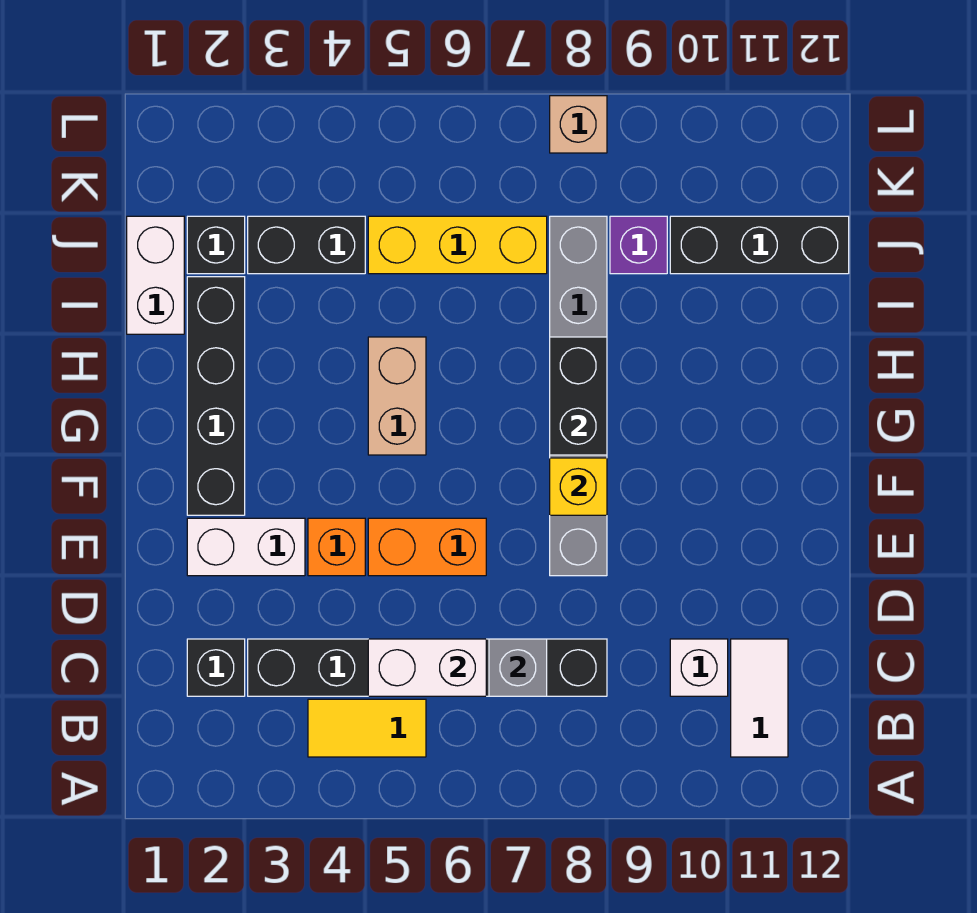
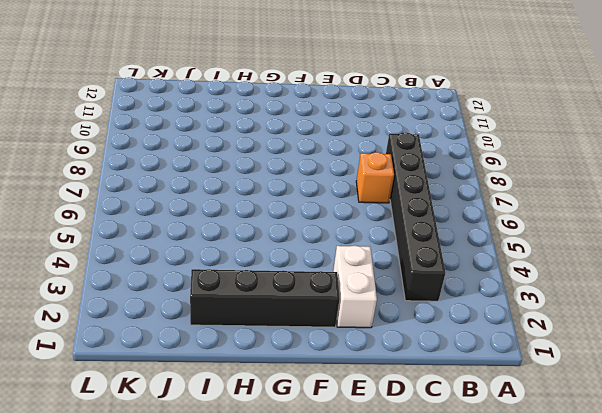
orange brick D7 level 1 -> orange brick E4 level 1
none -> yellow tile B4:B5 level 1
none -> white tile B11:C11 level 1
none -> black brick C2 level 1

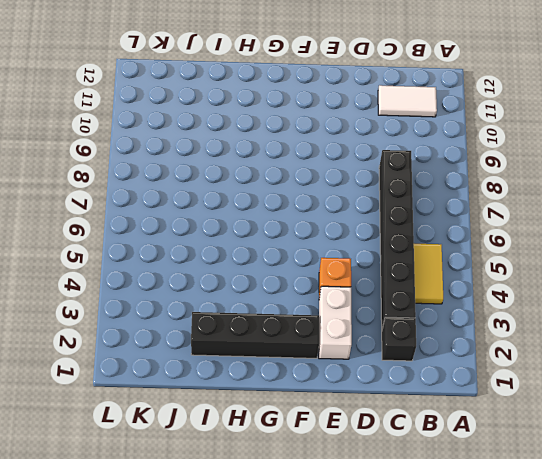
none -> white brick C10 level 1
none -> orange brick E5:E6 level 1
none -> grey brick E8:J8 level 1

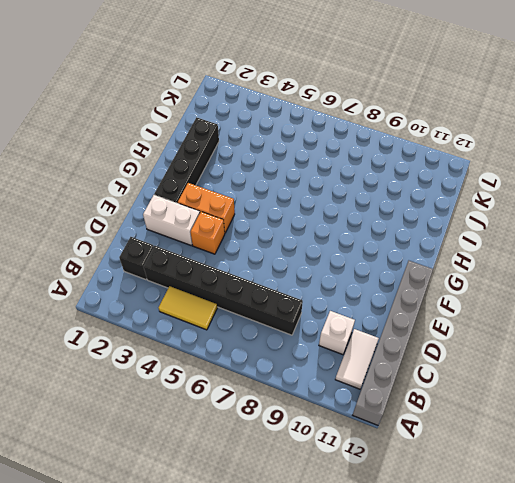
grey brick A12:F12 level 1 -> grey brick E8:J8 level 1
orange brick F3:F4 level 1 -> orange brick E5:E6 level 1
none -> tan brick G5:H5 level 1
none -> white brick I1:J1 level 1
none -> black brick J2 level 1

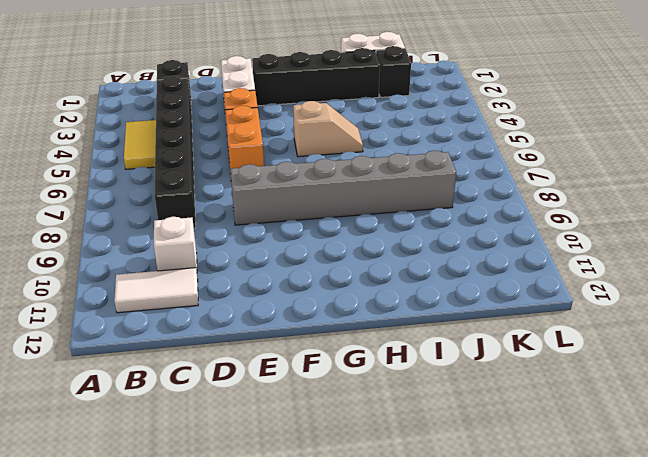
tan slope G5:H5 level 1 top G -> tan brick G5:H5 level 1
none -> black brick J3:J4 level 1
none -> yellow brick J5:J7 level 1
none -> purple brick J9 level 1

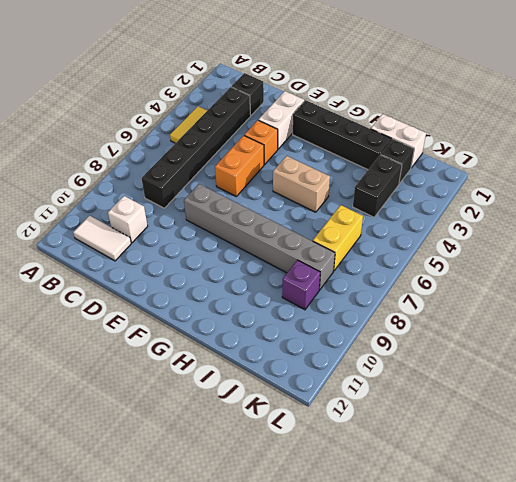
yellow brick J6:J7 level 1 -> yellow brick J5:J7 level 1
none -> black brick J10:J12 level 1
none -> tan brick L8 level 1
none -> white brick C5:C6 level 2

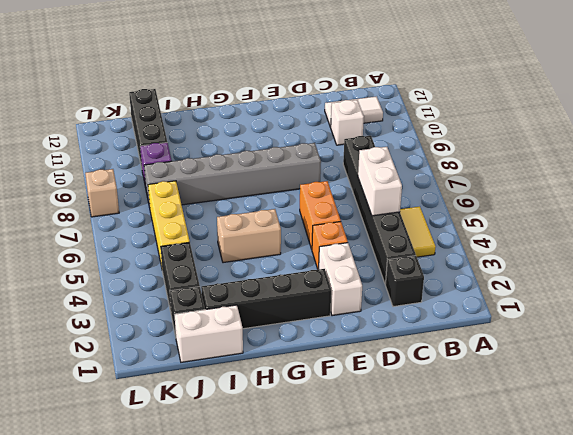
none -> grey brick C7 level 2
none -> yellow brick F8 level 2
none -> black brick G8:H8 level 2

